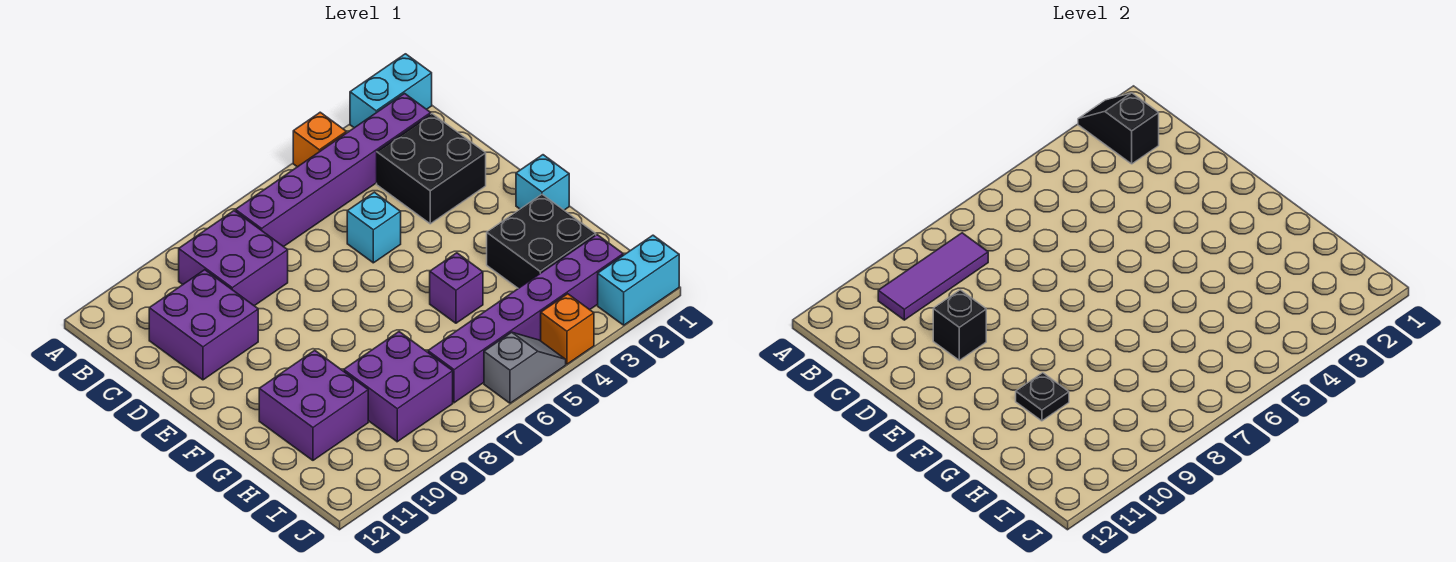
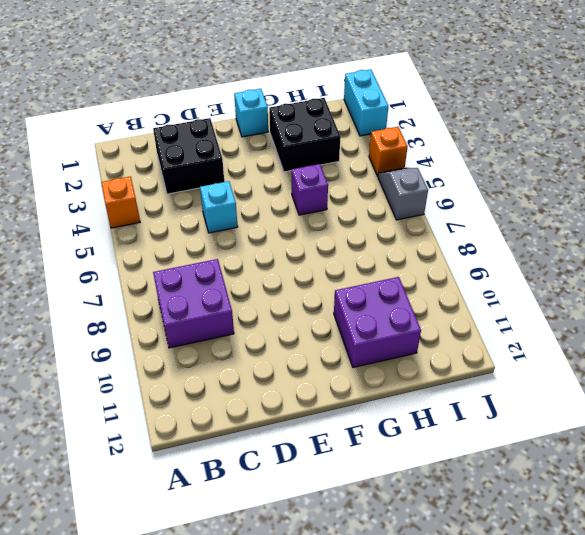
none -> cyan brick A1:A2 level 1
none -> purple brick B2:B7 level 1
none -> purple brick C10:D11 level 1

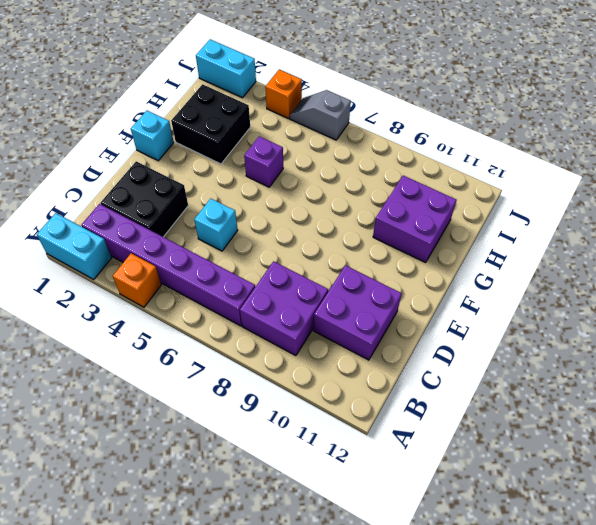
none -> purple brick H8:I9 level 1
none -> purple brick I2:I7 level 1
none -> black slope A2:B2 level 2 top B

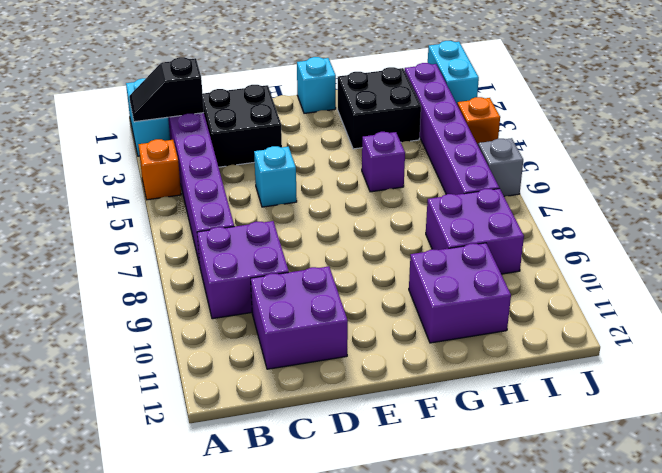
none -> purple tile B8:B10 level 2
none -> black brick D10 level 2
none -> black plate G10 level 2

